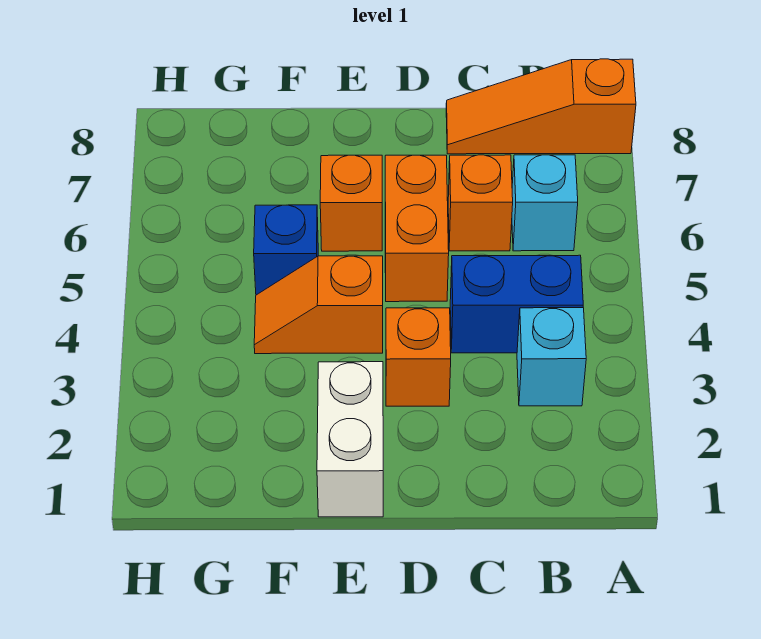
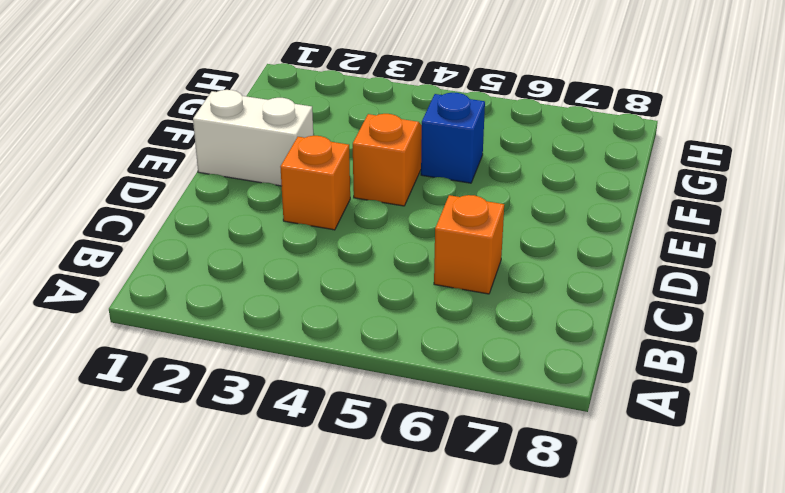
none -> orange slope A8:C8 level 1 top A
none -> cyan brick B3 level 1

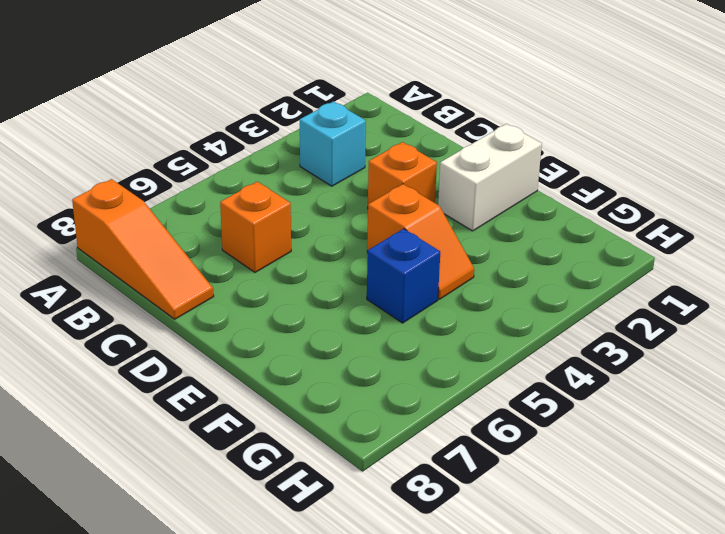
none -> blue brick B4:C4 level 1
none -> cyan brick B6 level 1

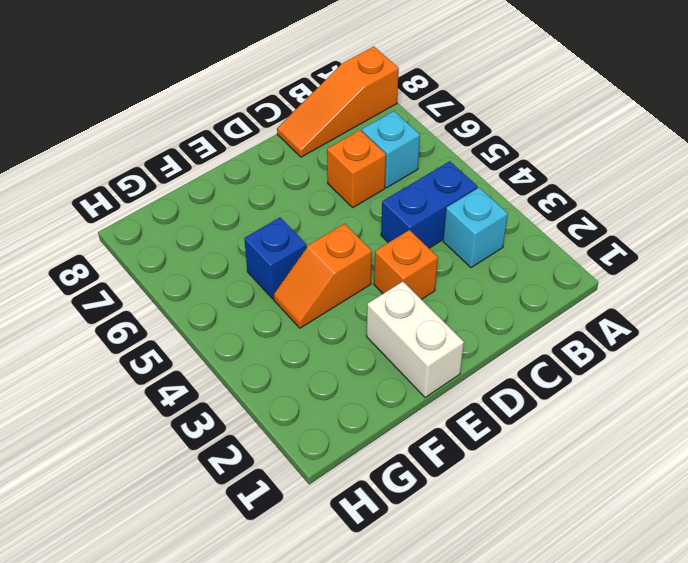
none -> orange brick D5:D6 level 1
none -> orange brick E6 level 1

